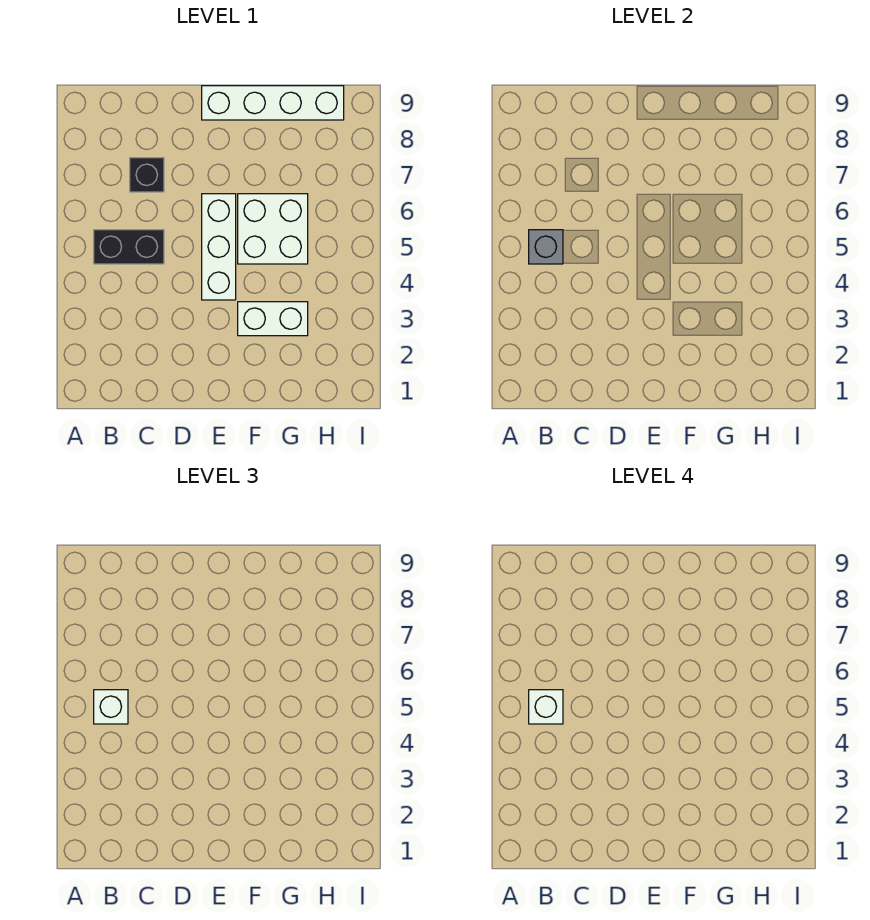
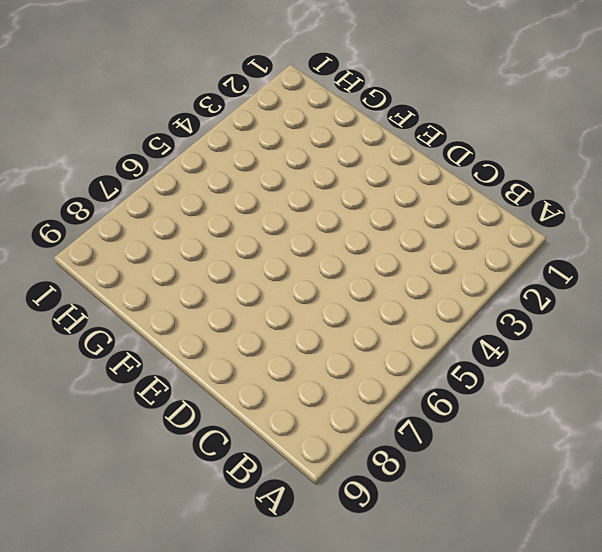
none -> black brick B5:C5 level 1
none -> black brick C7 level 1

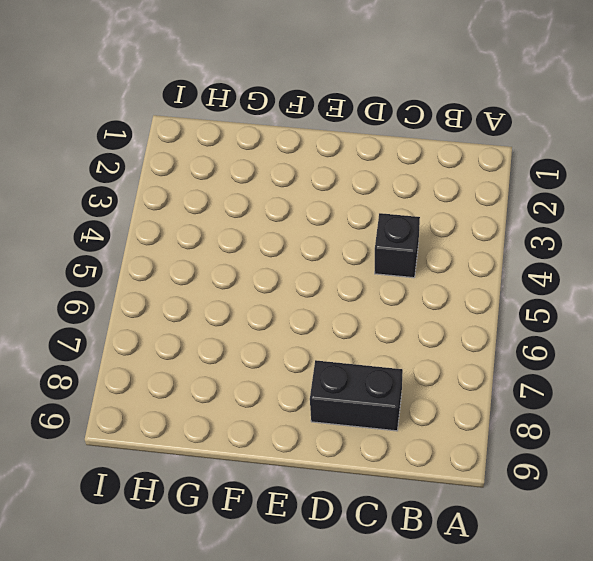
black brick C4 level 1 -> black brick C7 level 1
black brick C8:D8 level 1 -> black brick B5:C5 level 1
none -> white brick E4:E6 level 1
none -> white brick E9:H9 level 1

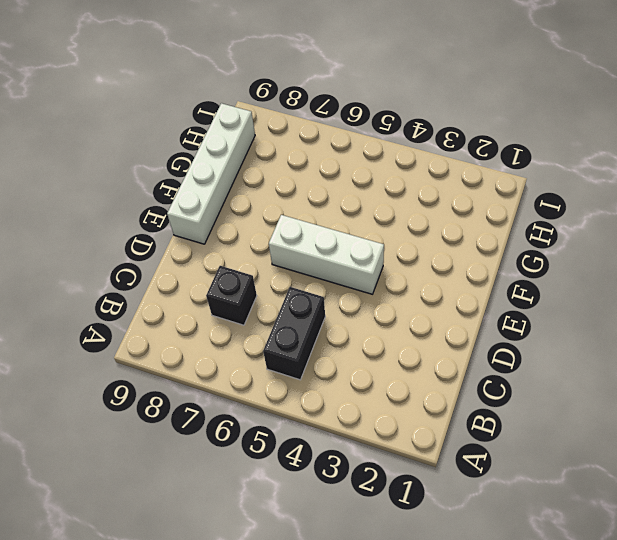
none -> white brick F3:G3 level 1
none -> white brick F5:G6 level 1

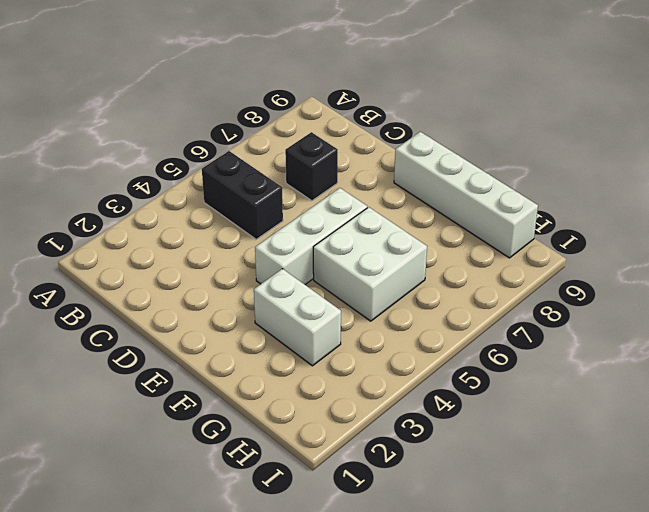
none -> grey brick B5 level 2
none -> white brick B5 level 3

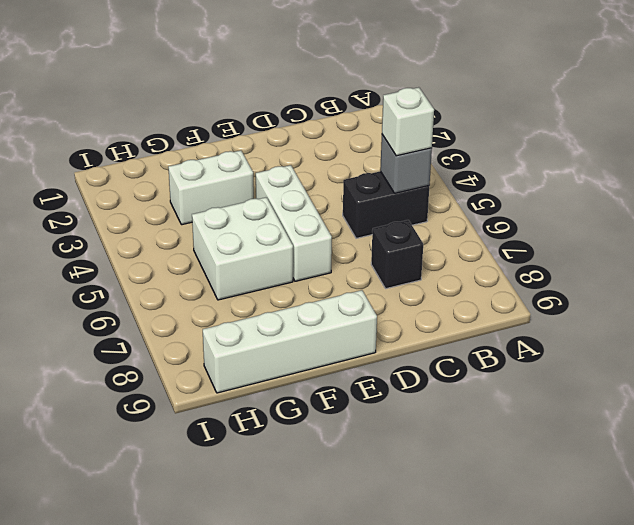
none -> white brick B5 level 4

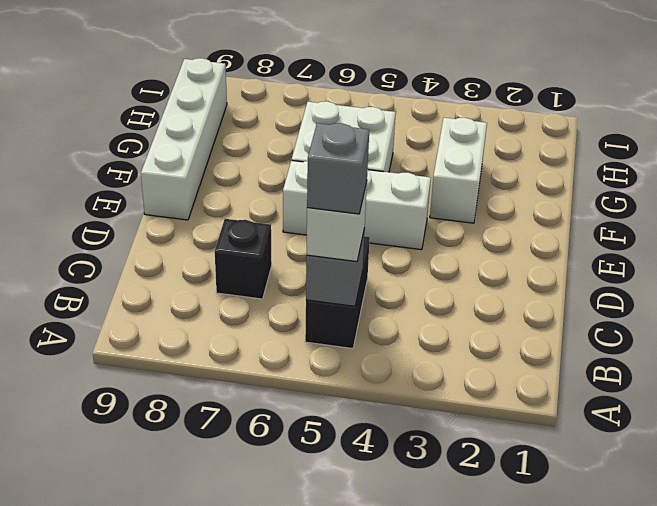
grey brick B5 level 4 -> white brick B5 level 4

